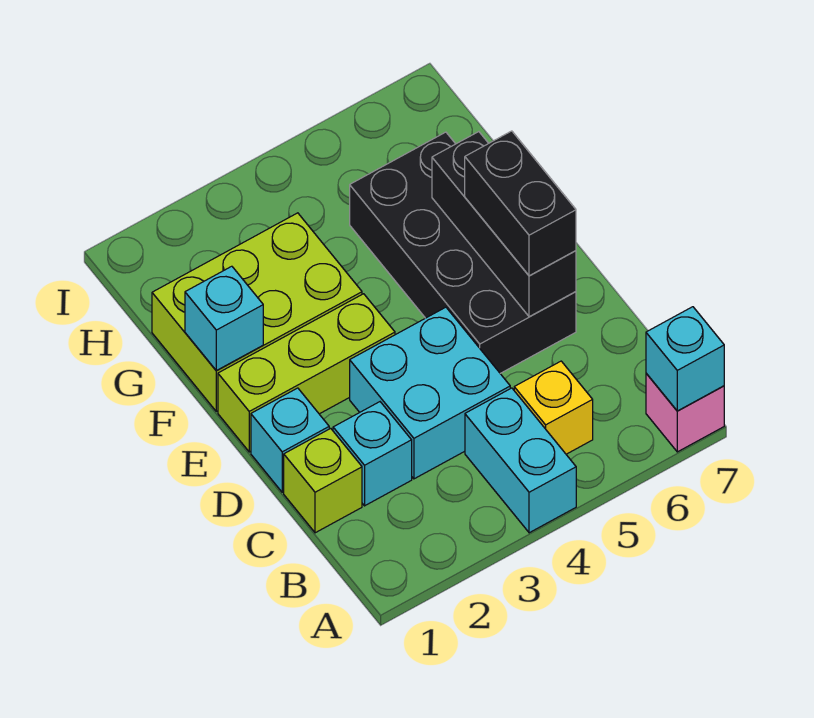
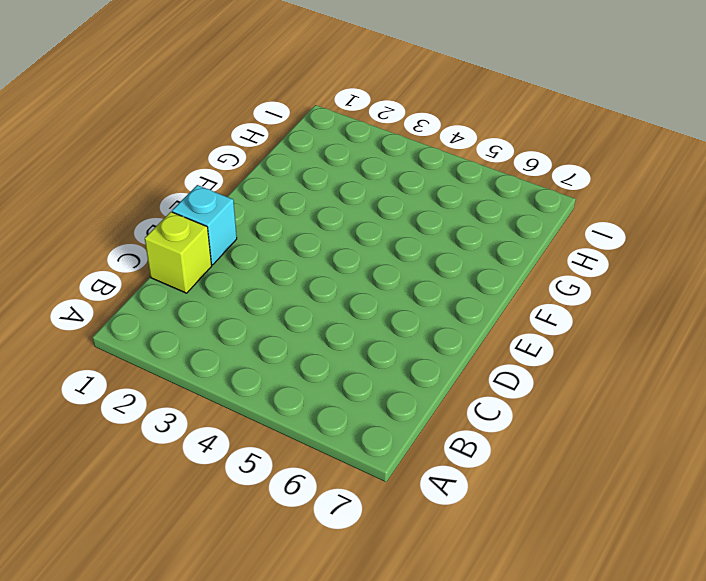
none -> cyan brick A4:B4 level 1
none -> pink brick A7 level 1
none -> yellow brick B5 level 1

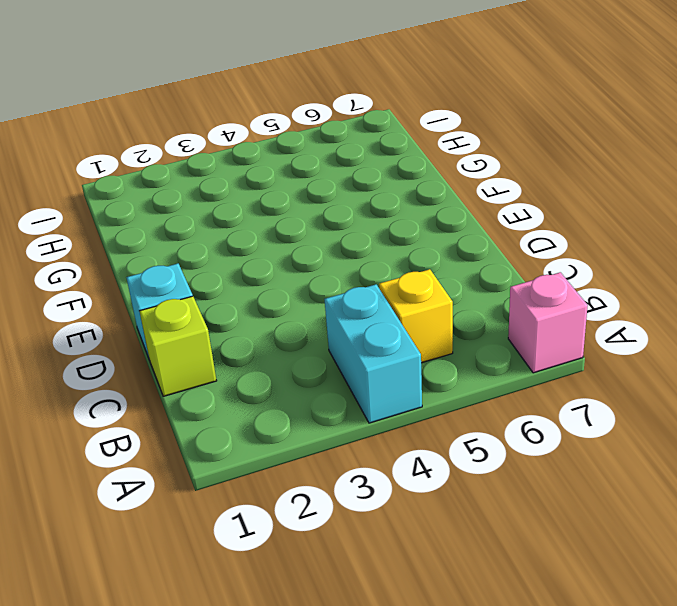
none -> cyan brick C2 level 1
none -> cyan brick C3:D4 level 1
none -> black brick D5:G6 level 1

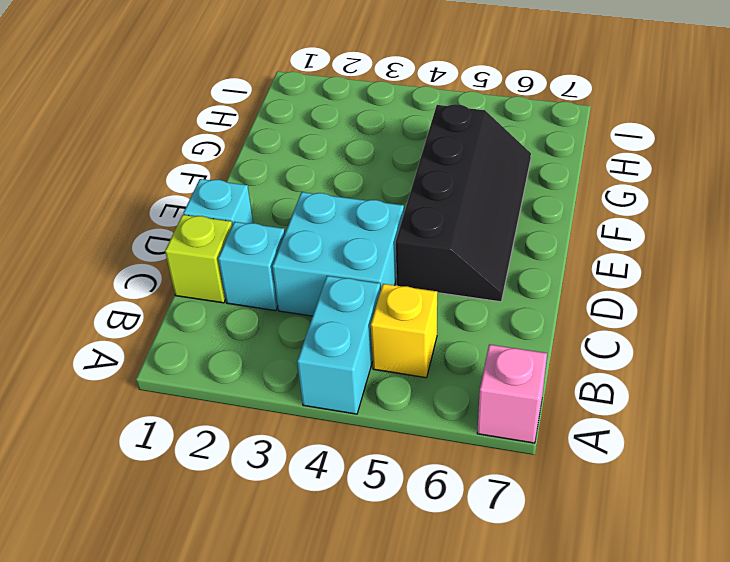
black slope D5:G6 level 1 top 5 -> black brick D5:G6 level 1
none -> lime brick E1:E3 level 1
none -> lime brick F1:G3 level 1
none -> cyan brick A7 level 2

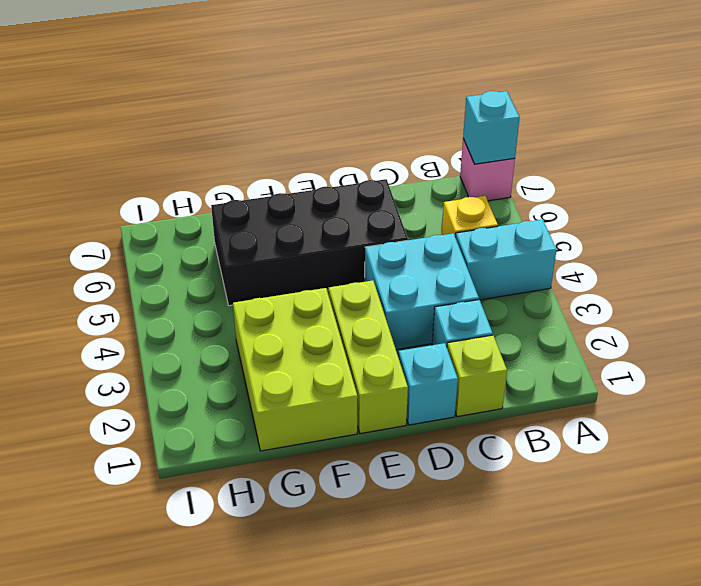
none -> black brick D6:F6 level 2
none -> cyan brick F1 level 2
none -> black brick D6:E6 level 3

